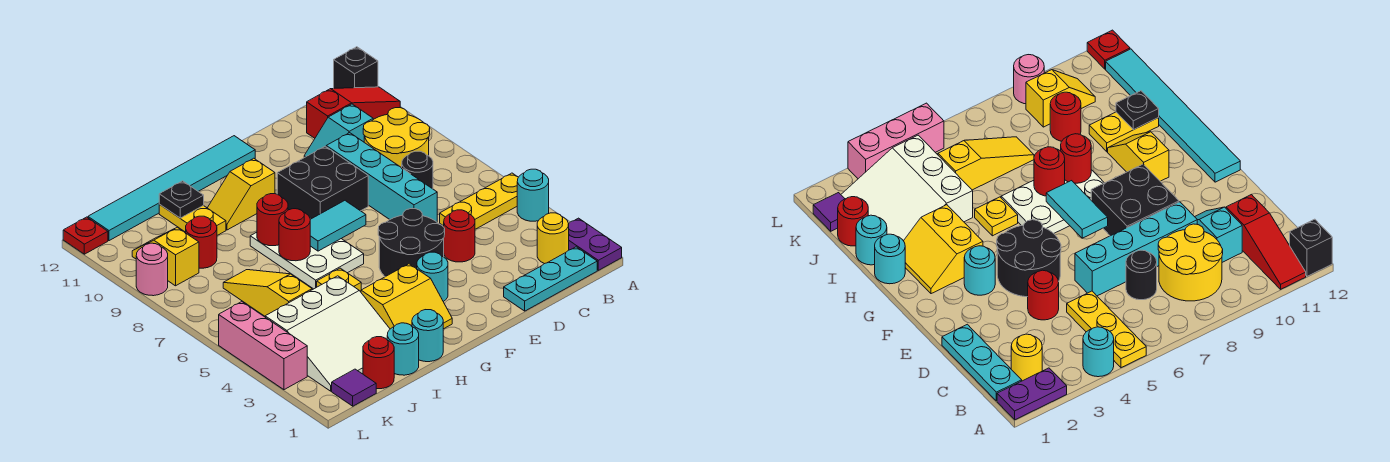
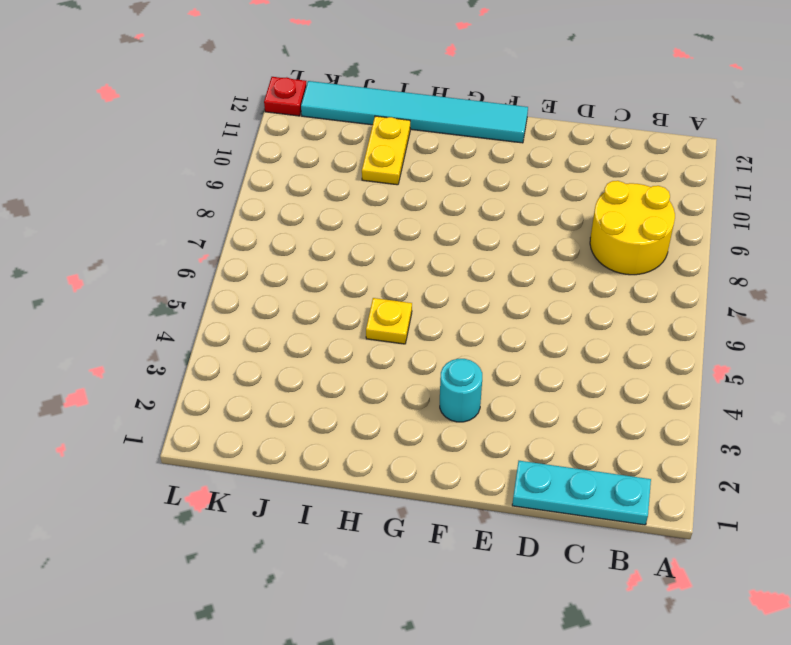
none -> purple plate A1:A2 level 1
none -> cyan round brick A4 level 1
none -> yellow plate A5:C5 level 1
none -> red slope A11:C11 level 1 top C

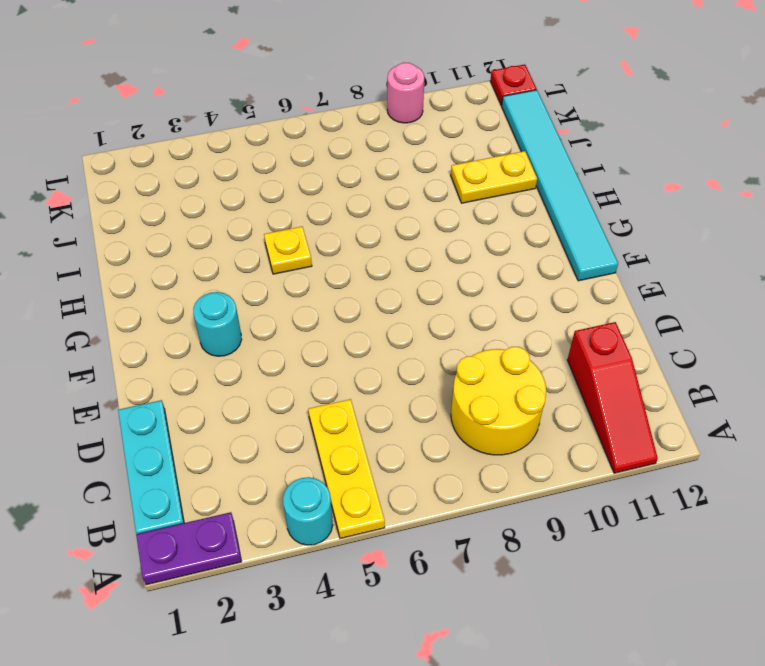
none -> black brick A12 level 1
none -> yellow round brick B2 level 1
none -> black round brick C7 level 1
none -> cyan slope C10:D10 level 1 top C

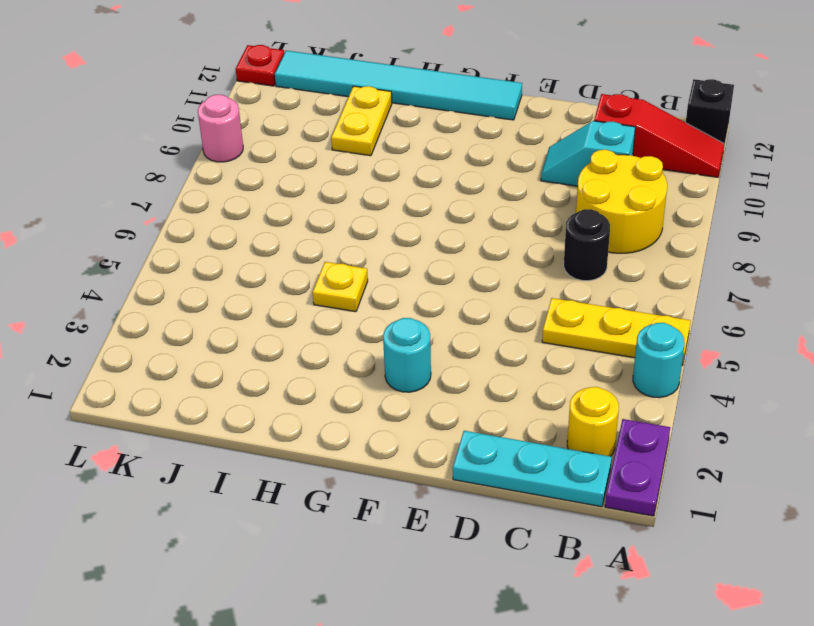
none -> red round brick D4 level 1
none -> cyan brick D6:D9 level 1
none -> black round brick E4:F5 level 1
none -> black brick E8:F9 level 1

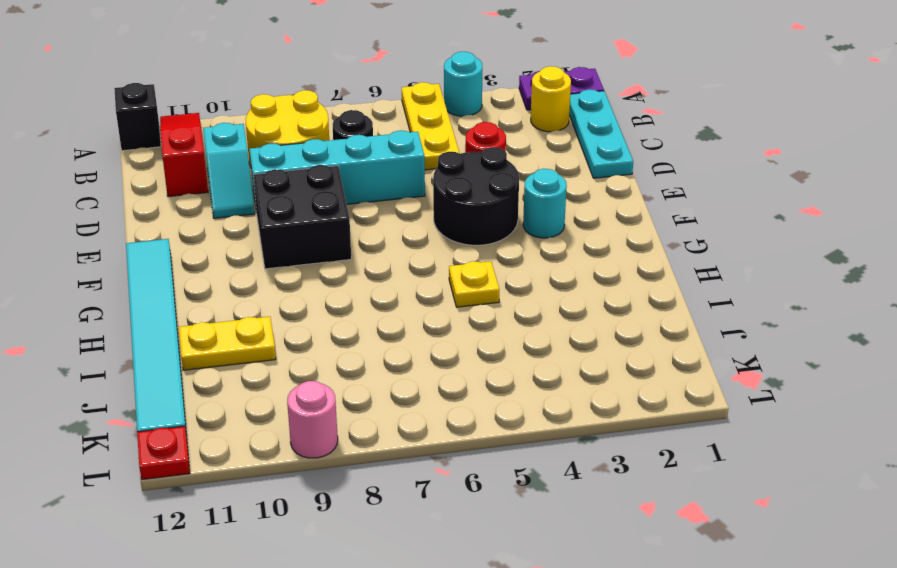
none -> yellow slope G2:H3 level 1 top 3
none -> white plate G6:H8 level 1
none -> yellow slope G10:H10 level 1 top G
none -> cyan round brick H1 level 1

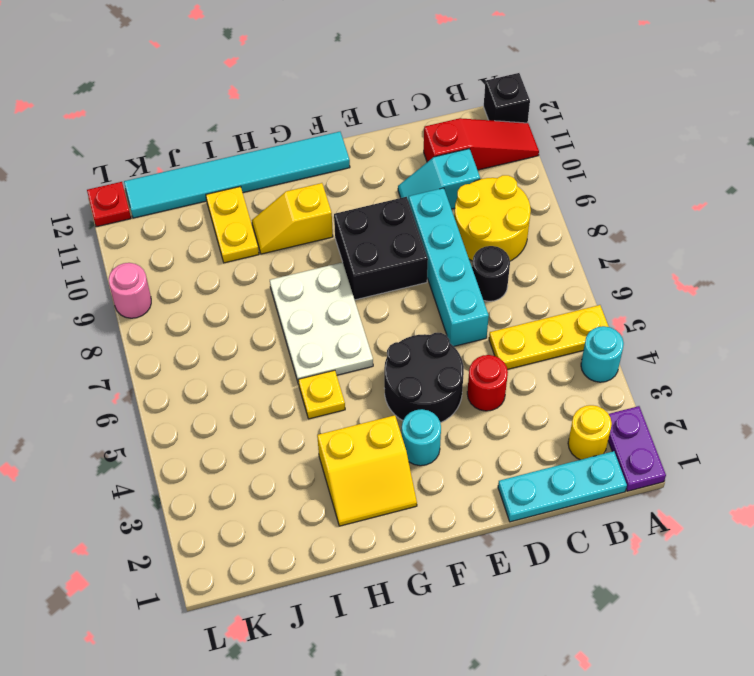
none -> cyan round brick H1 level 1
none -> cyan round brick I1 level 1
none -> white slope I2:K4 level 1 top 4
none -> red round brick J1 level 1

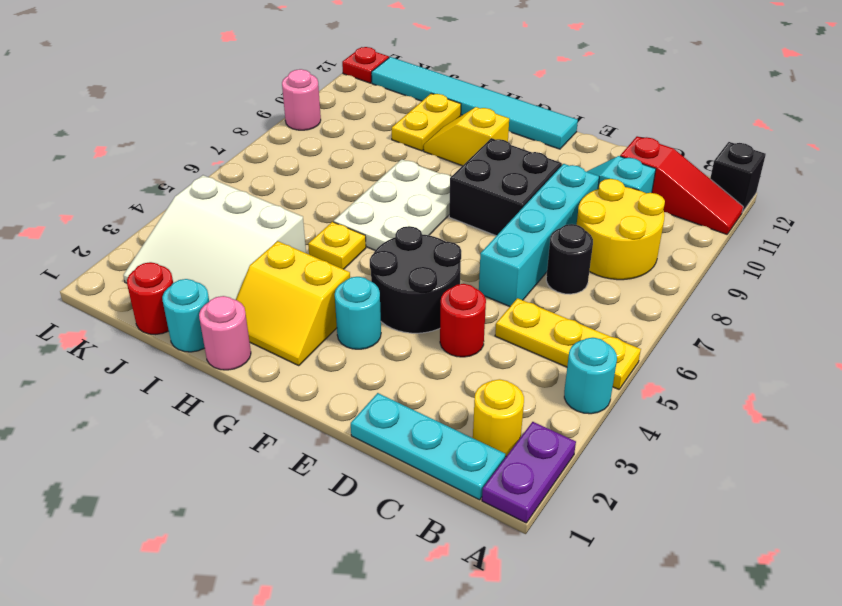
pink round brick H1 level 1 -> cyan round brick H1 level 1
none -> yellow slope J5:J7 level 1 top 5
none -> red round brick J9 level 1
none -> purple tile K1 level 1
none -> yellow slope K9:K10 level 1 top 9

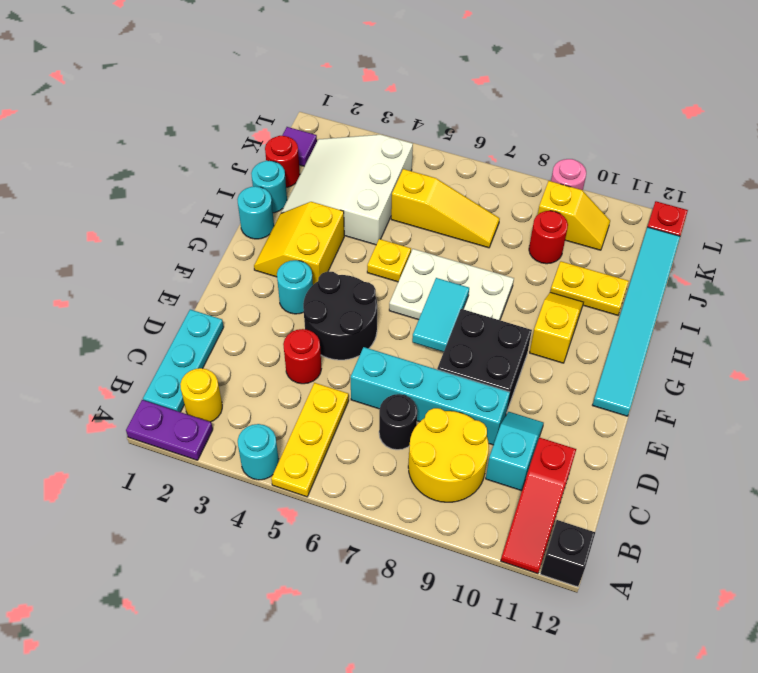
none -> pink brick L3:L5 level 1
none -> red round brick H7 level 2
none -> red round brick H8 level 2
none -> black plate I11 level 2

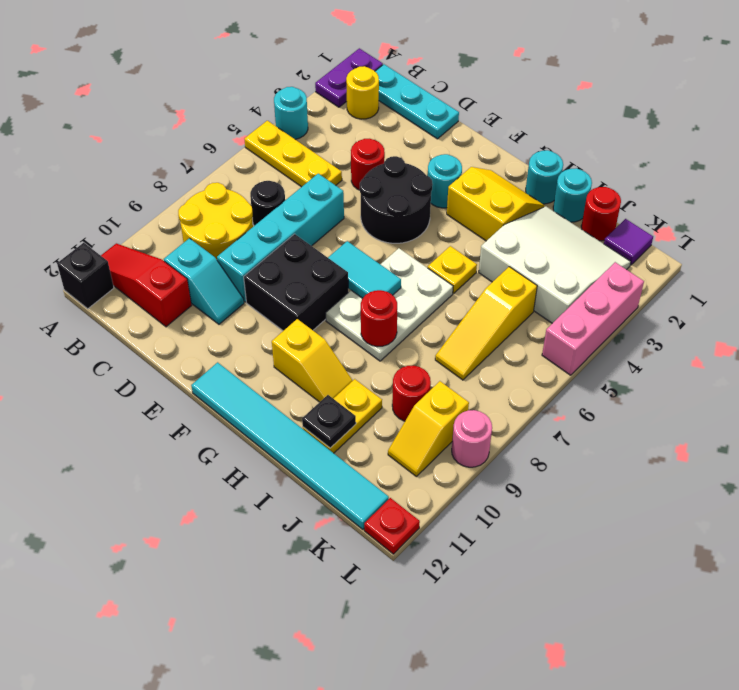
none -> red round brick H7 level 2

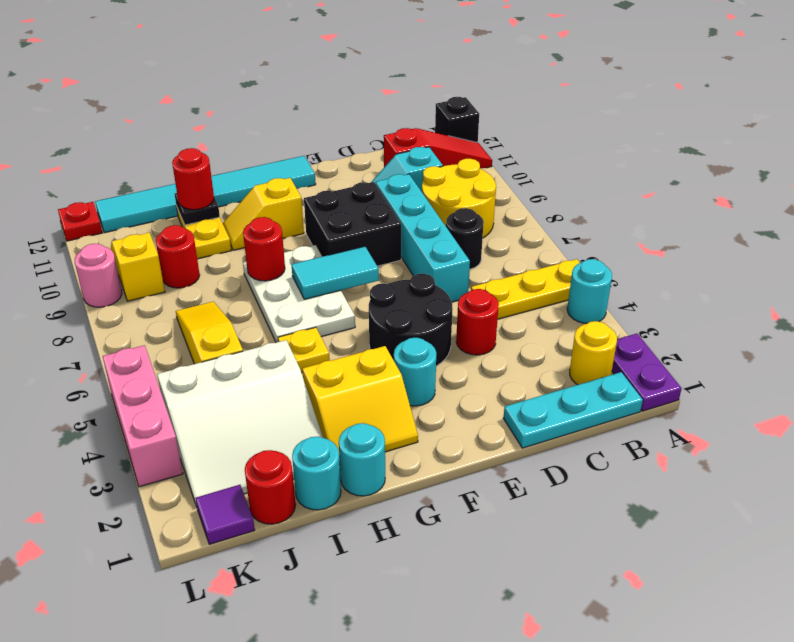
red round brick I11 level 3 -> red round brick H7 level 2

